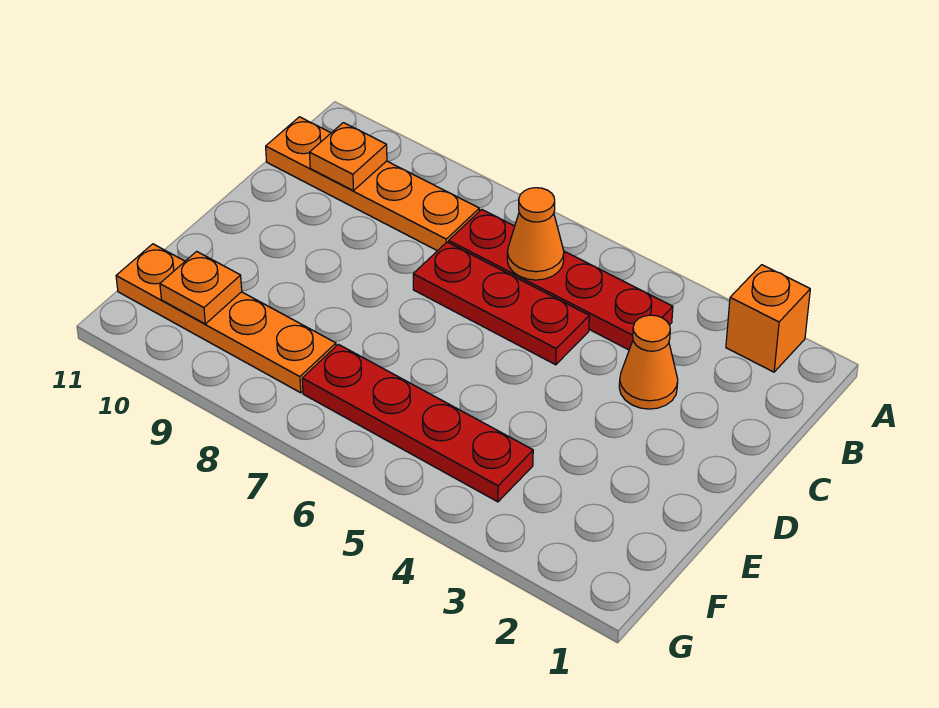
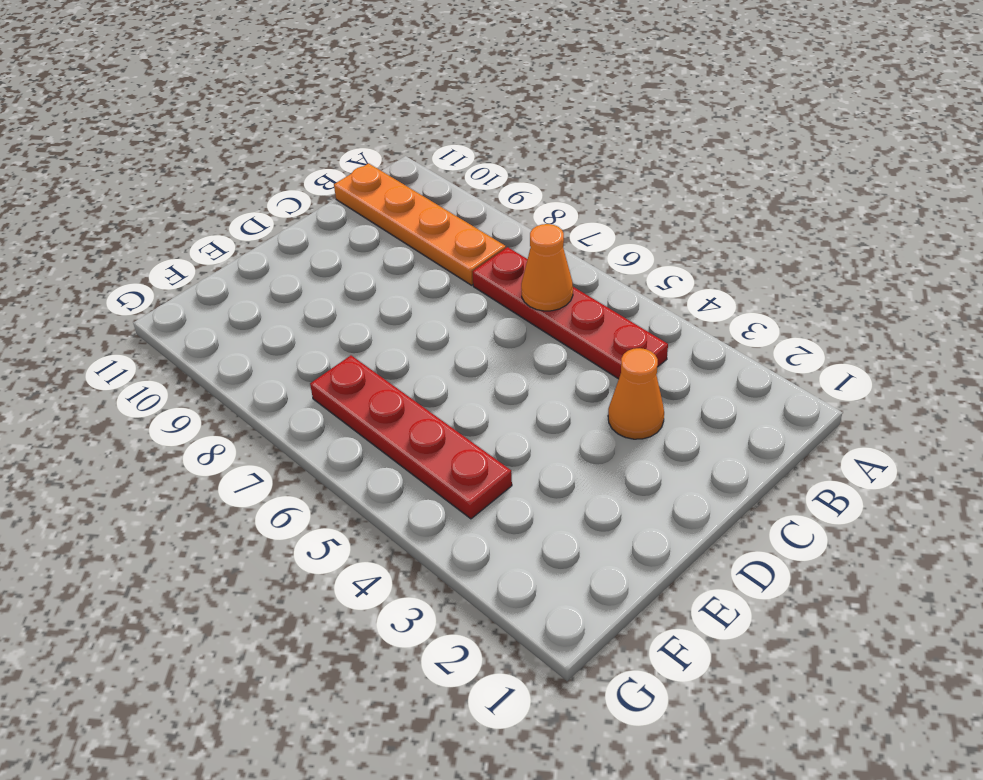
none -> orange brick A2 level 1
none -> red plate C5:C7 level 1

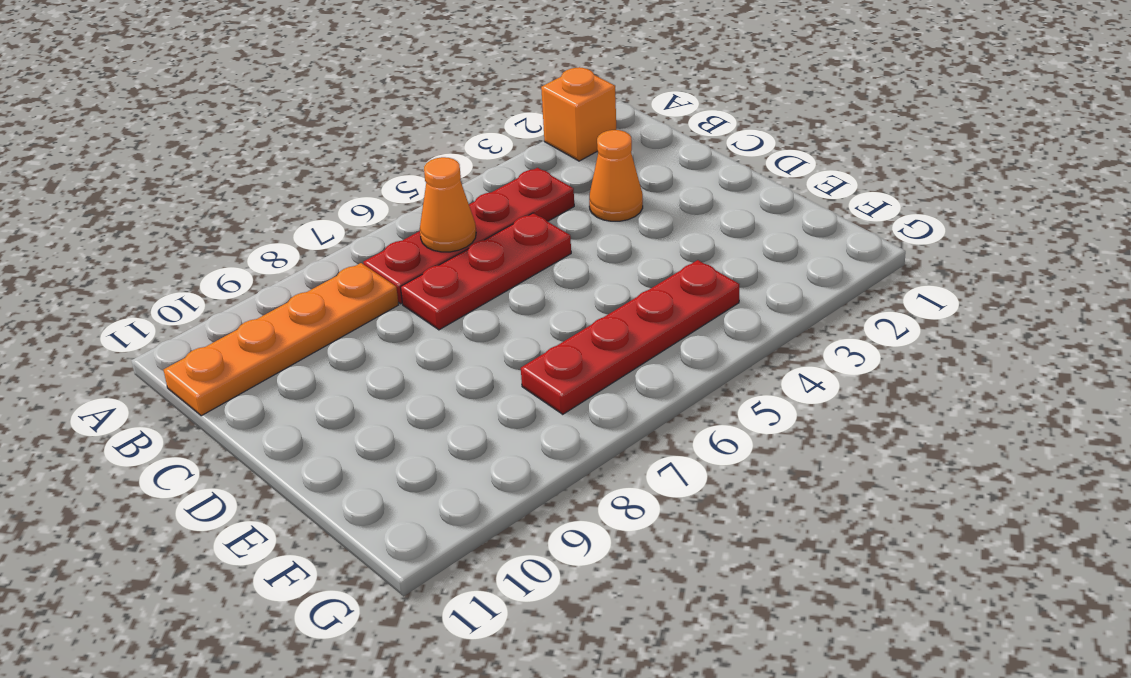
none -> orange plate F8:F11 level 1
none -> orange plate B10 level 2

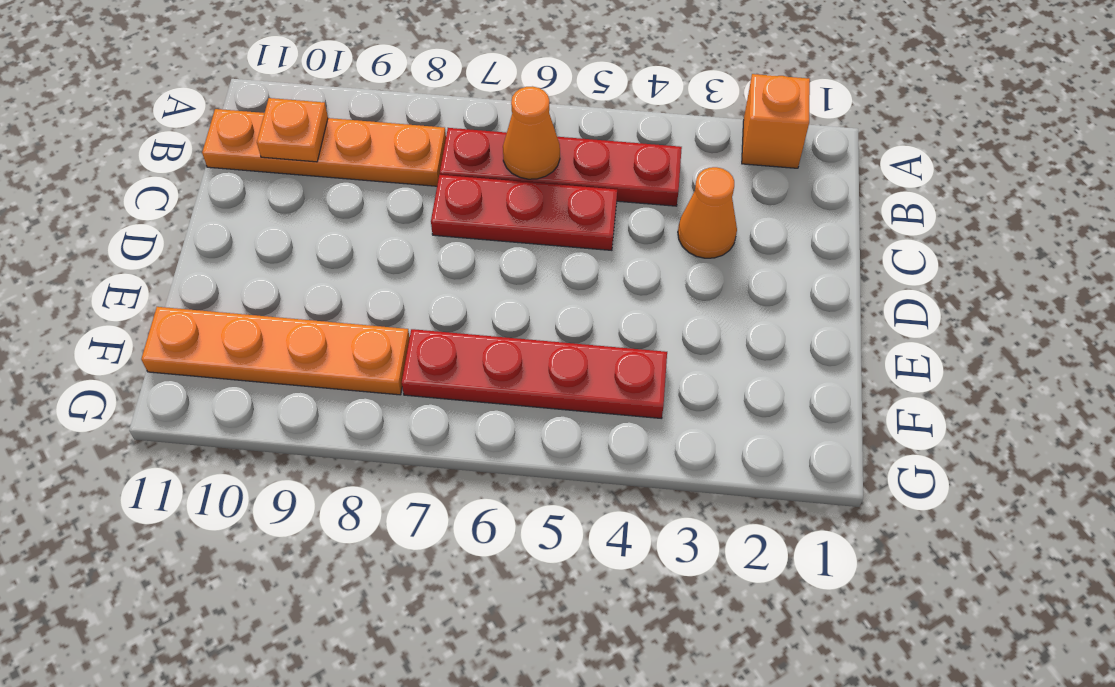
none -> orange plate F10 level 2

